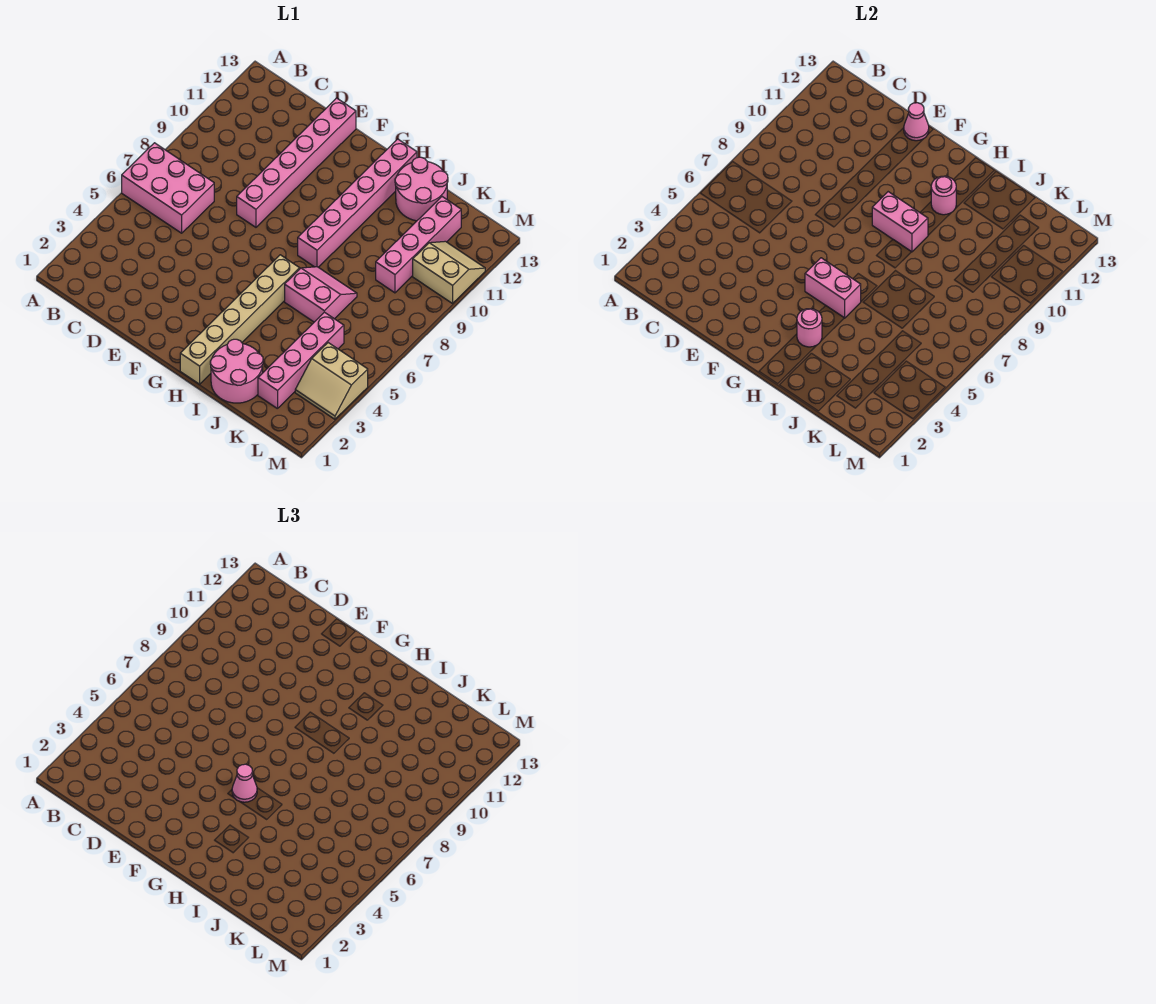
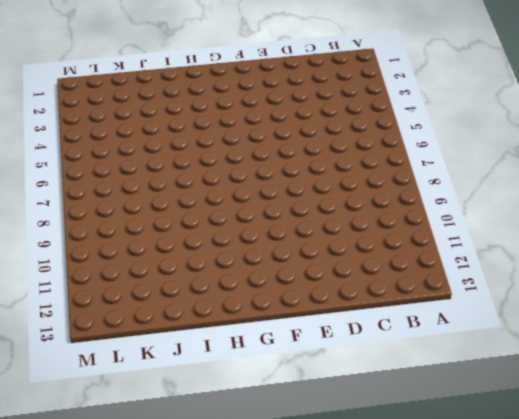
none -> pink brick A6:C7 level 1
none -> pink brick E8:E13 level 1
none -> tan brick H1:H6 level 1

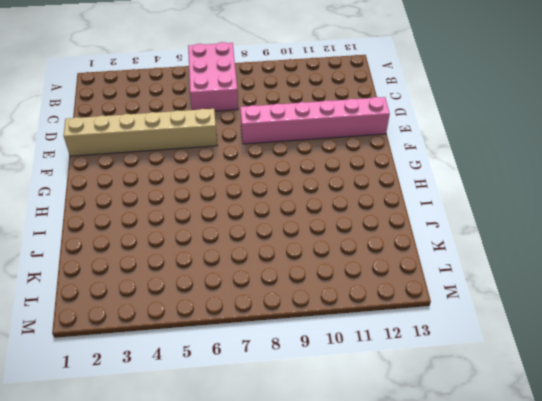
tan brick E1:E6 level 1 -> tan brick H1:H6 level 1
none -> pink brick H8:H13 level 1
none -> pink round brick I1:J2 level 1
none -> pink slope I6:J7 level 1 top 6

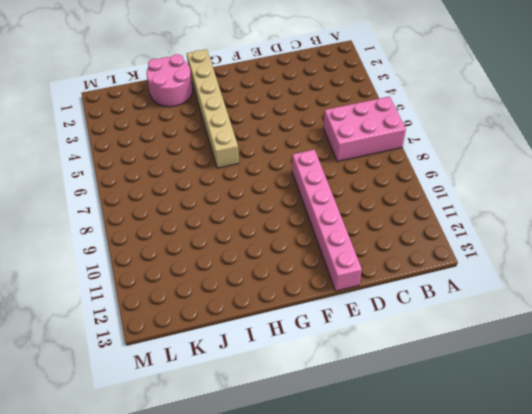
none -> pink brick H8:H13 level 1
none -> pink slope I6:J7 level 1 top 6
none -> pink round brick I12:J13 level 1

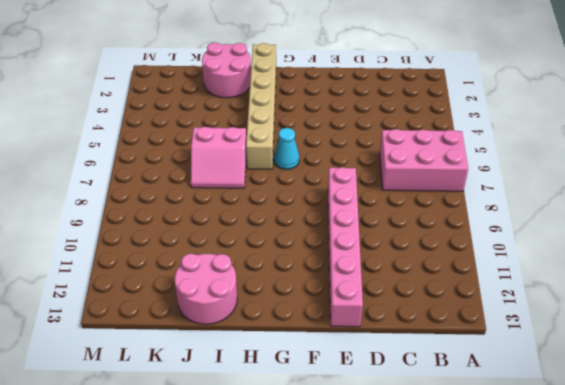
cyan cone G6 level 1 -> none
none -> pink brick H8:H13 level 1
none -> pink brick K2:K5 level 1
none -> pink brick K9:K12 level 1

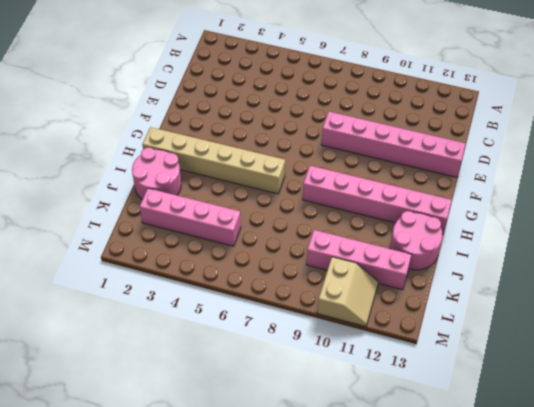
none -> pink brick A6:C7 level 1
none -> pink slope I6:J7 level 1 top 6
none -> tan slope L3:M4 level 1 top 4

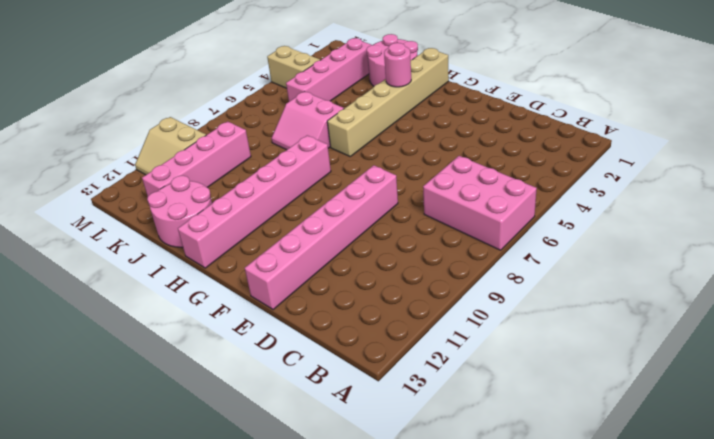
none -> pink cone E13 level 2
none -> pink brick G5:H5 level 2
none -> pink brick G9:H9 level 2

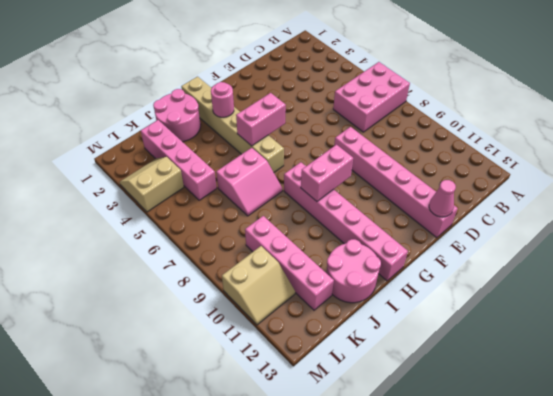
none -> pink round brick H11 level 2
none -> pink cone G5 level 3

